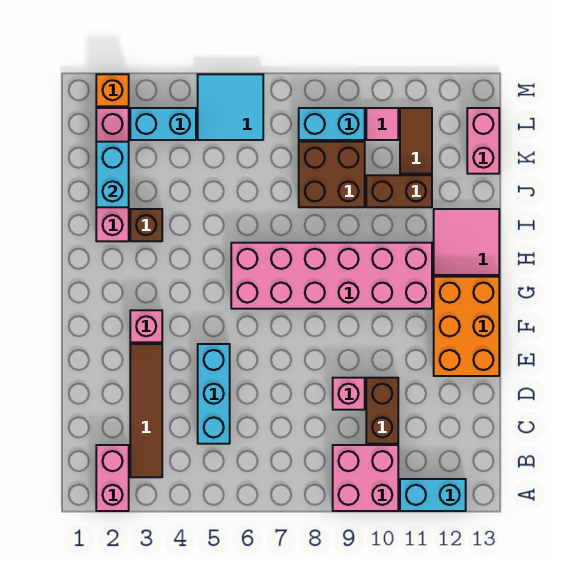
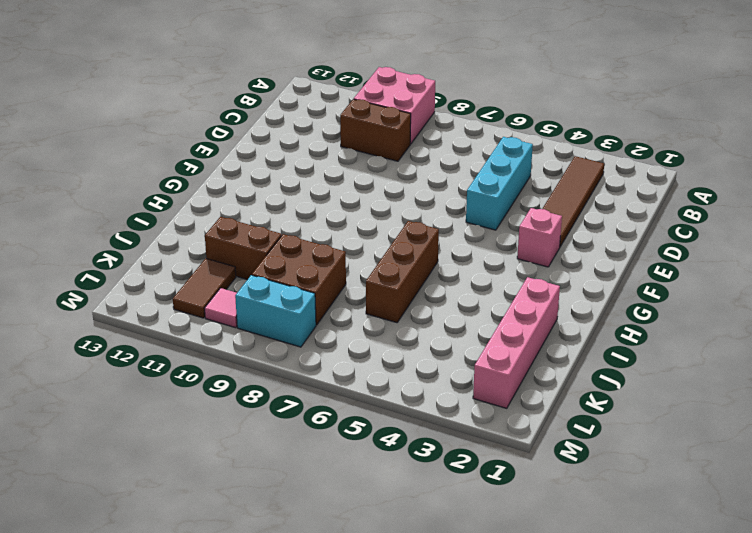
brown brick C9:C10 level 1 -> brown brick C10:D10 level 1
brown brick H6:J6 level 1 -> pink brick G6:H11 level 1
none -> pink brick A2:B2 level 1
none -> cyan brick A11:A12 level 1
none -> pink brick D9 level 1

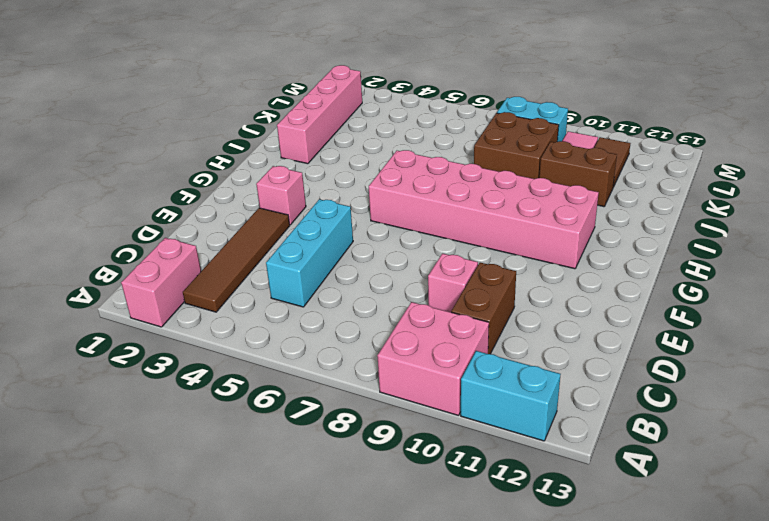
none -> orange brick E12:G13 level 1
none -> pink tile H12:I13 level 1
none -> brown brick I3 level 1

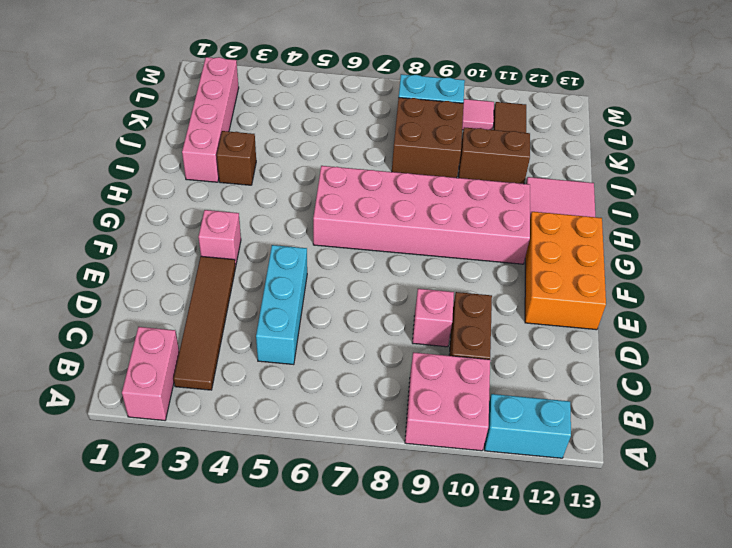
none -> pink brick K13:L13 level 1
none -> cyan brick L3:L4 level 1
none -> cyan tile L5:M6 level 1

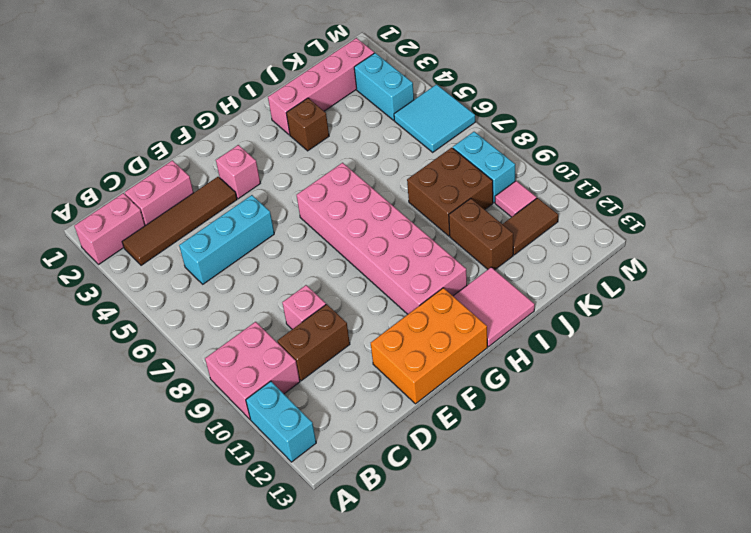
pink brick C2:D2 level 1 -> pink brick K13:L13 level 1
none -> orange brick M2 level 1
none -> cyan brick J2:K2 level 2

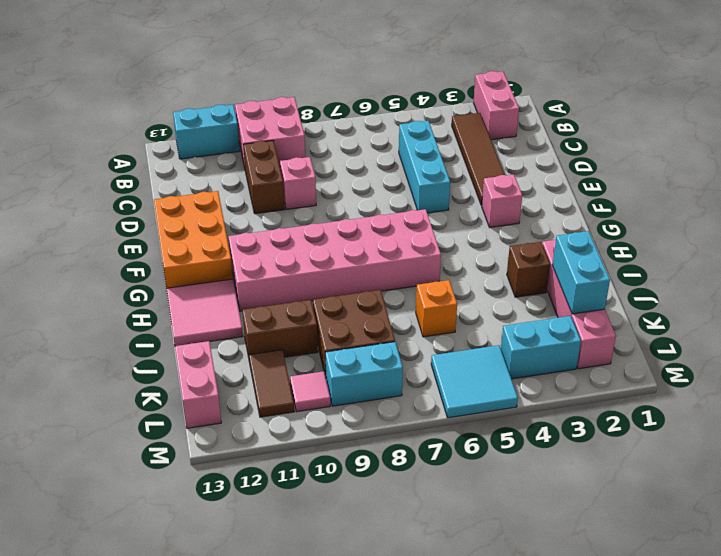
orange brick J6 level 1 -> orange brick M2 level 1

